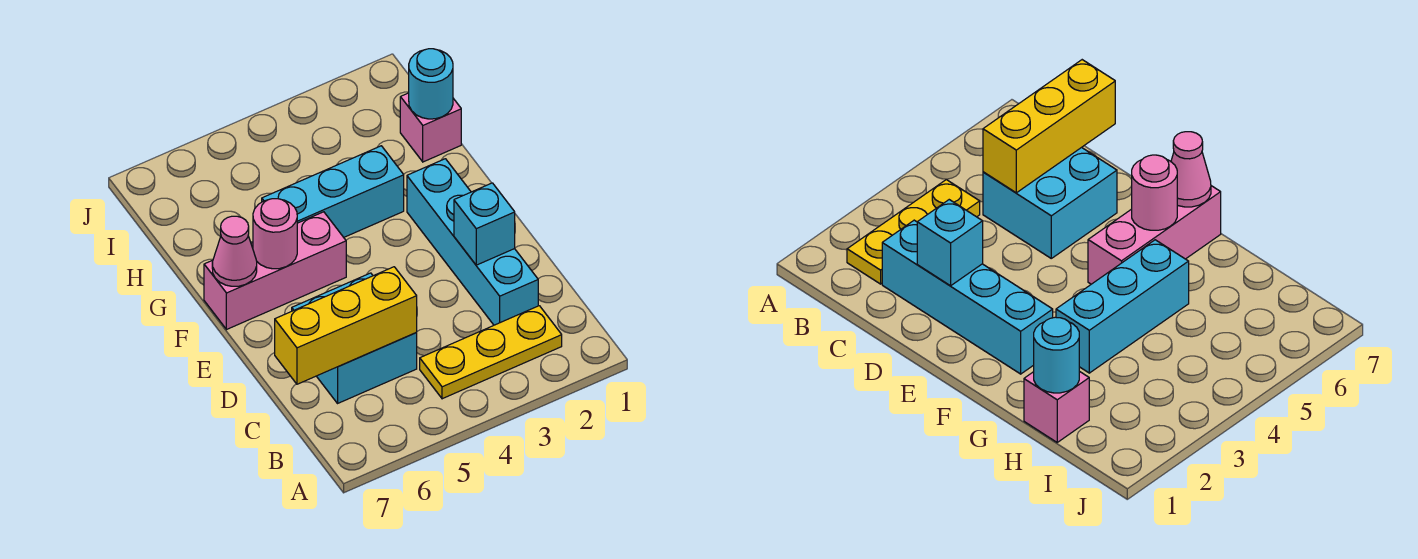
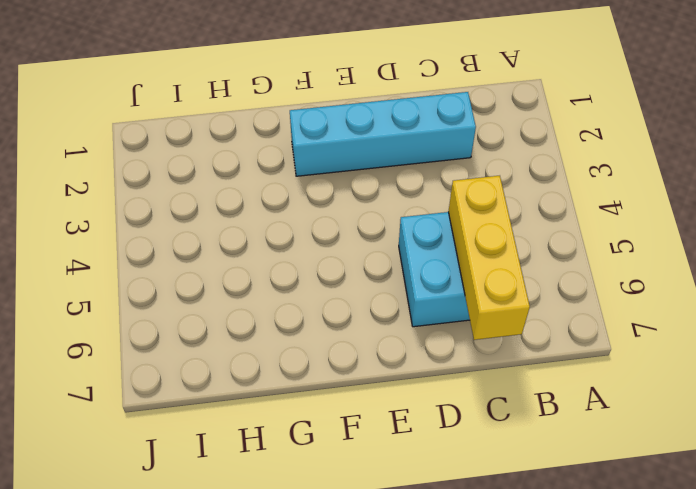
none -> yellow plate B2:B4 level 1
none -> pink brick F5:F7 level 1

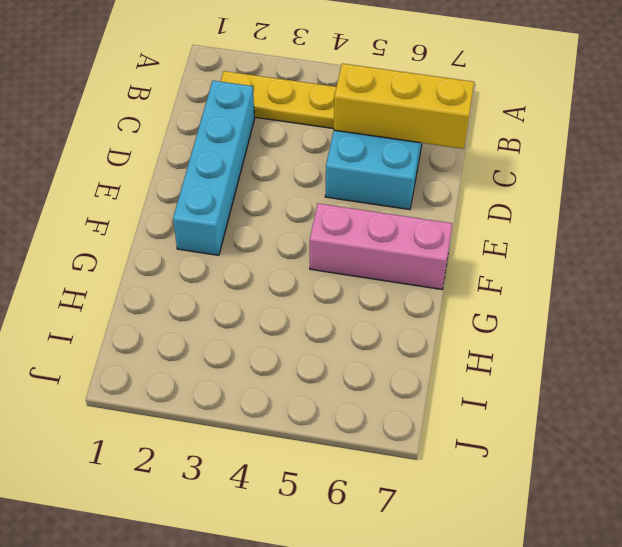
none -> cyan brick G3:G5 level 1
none -> pink brick H1 level 1

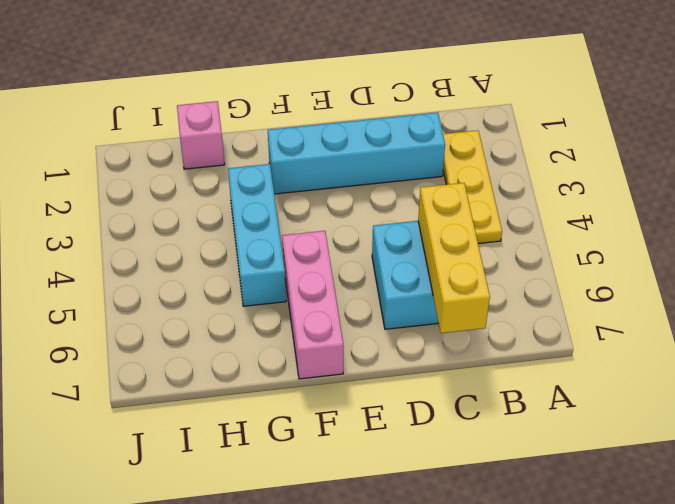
none -> cyan brick D2 level 2
none -> pink round brick F6 level 2

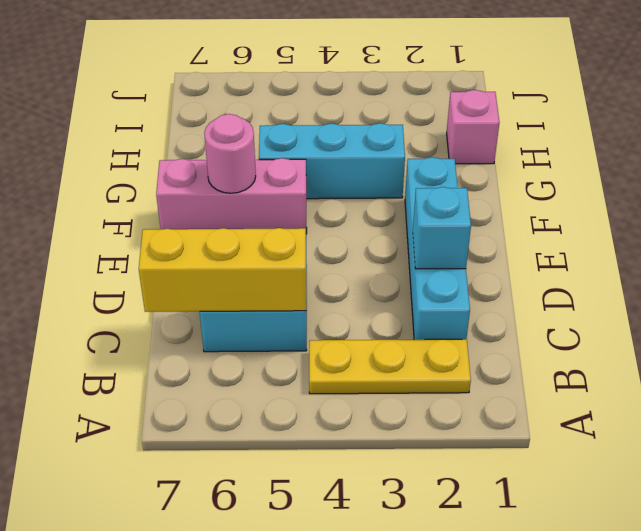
none -> pink cone F7 level 2
none -> cyan round brick H1 level 2

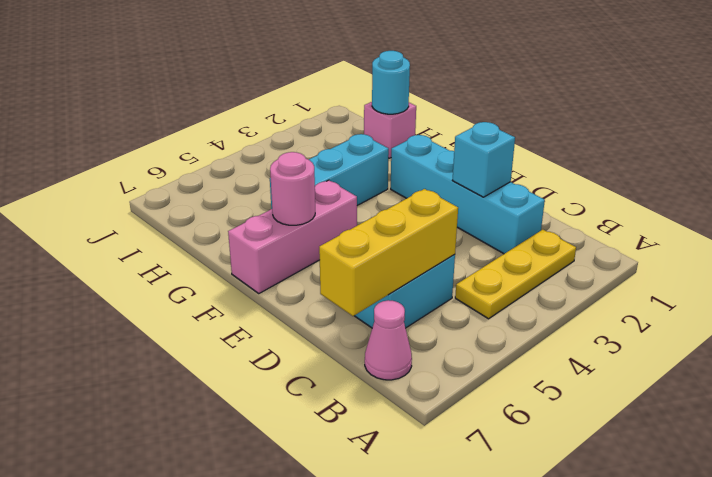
pink cone B7 level 1 -> pink cone F7 level 2

